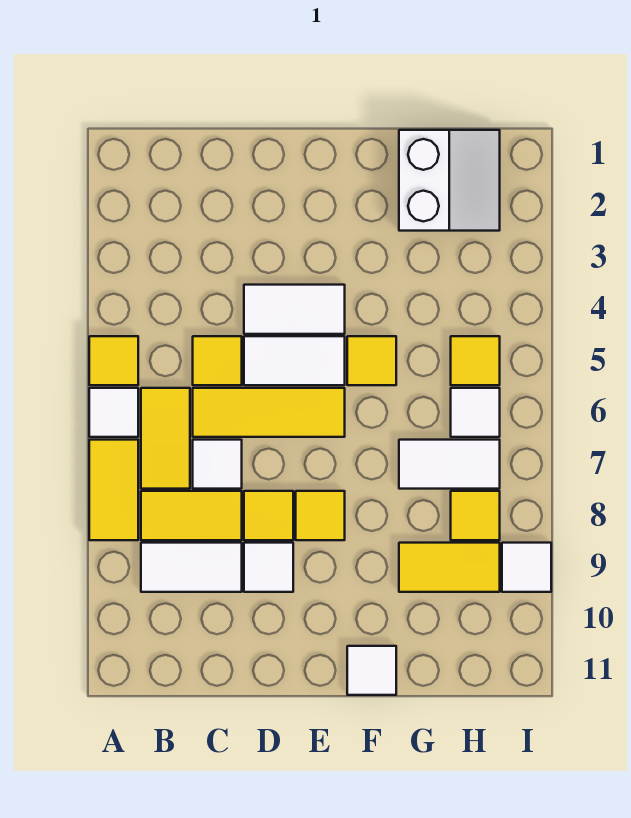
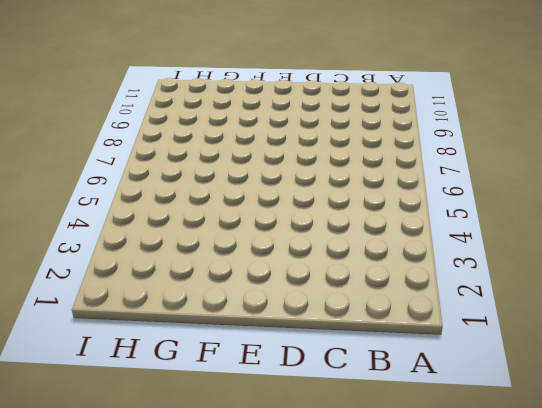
none -> yellow tile A5 level 1
none -> white tile A6 level 1
none -> yellow tile A7:A8 level 1

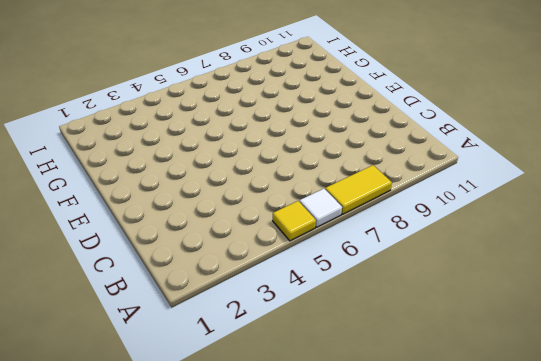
none -> yellow tile B6:B7 level 1
none -> yellow tile B8:C8 level 1
none -> white tile B9:C9 level 1

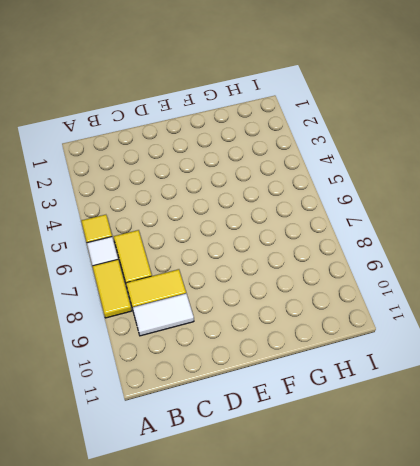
none -> yellow tile C5 level 1
none -> yellow tile C6:E6 level 1
none -> white tile C7 level 1

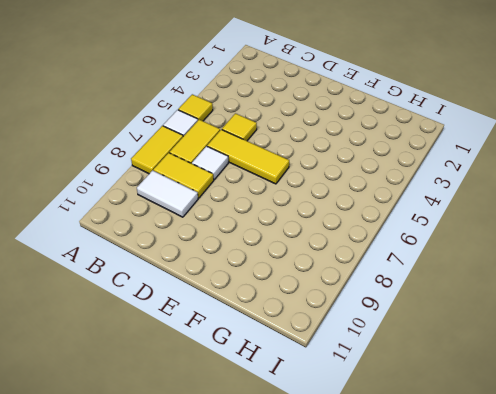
none -> white tile D4:E4 level 1
none -> white tile D5:E5 level 1
none -> yellow tile D8 level 1

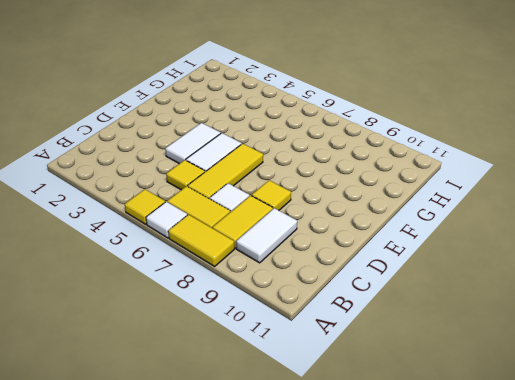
none -> white tile D9 level 1
none -> yellow tile E8 level 1
none -> yellow tile F5 level 1

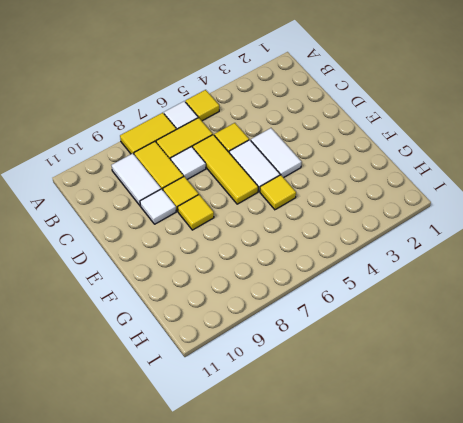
none -> white tile F11 level 1
none -> white slope G1:H2 level 1 top G
none -> white tile G7:H7 level 1

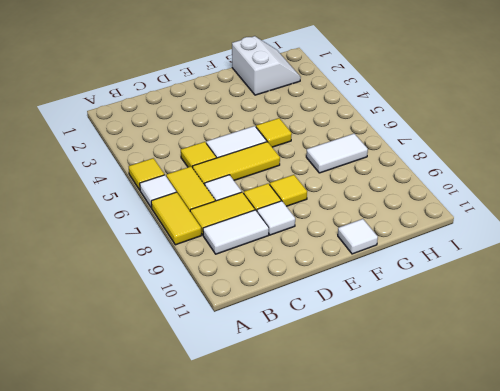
none -> white tile D4:E4 level 1
none -> yellow tile G9:H9 level 1
none -> yellow tile H5 level 1

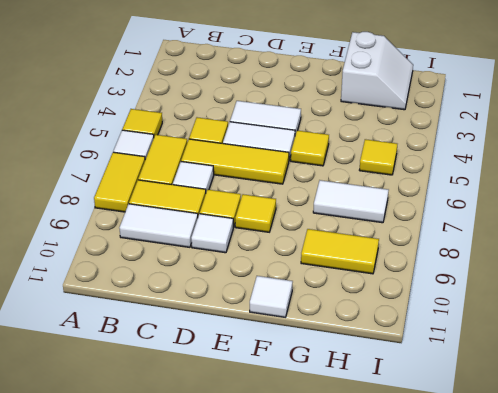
none -> white tile H6 level 1
none -> yellow tile H8 level 1
none -> white tile I9 level 1

